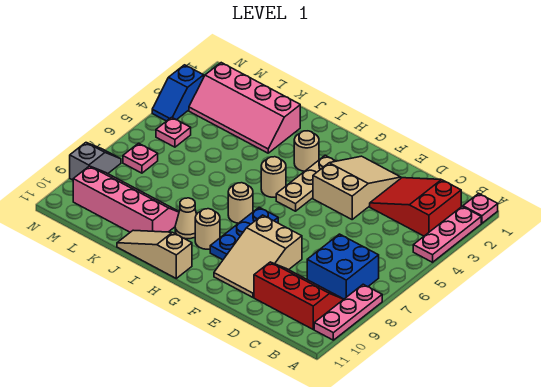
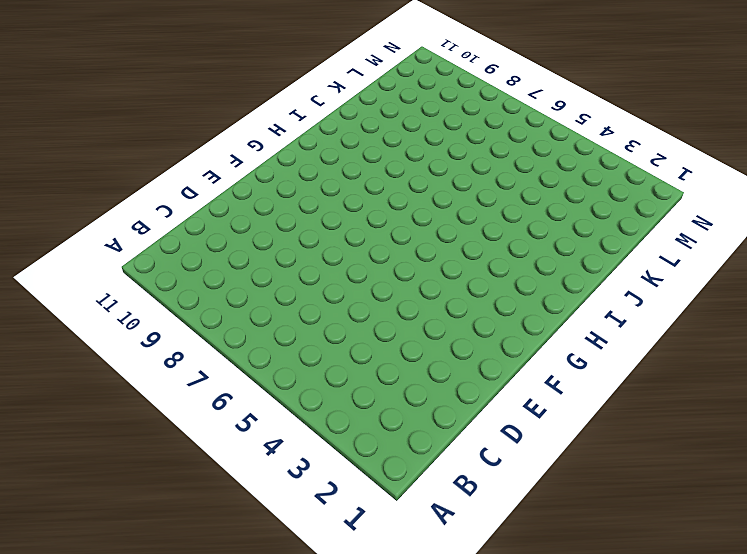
none -> pink plate A1 level 1
none -> pink plate A2:A4 level 1
none -> pink plate A8:A10 level 1

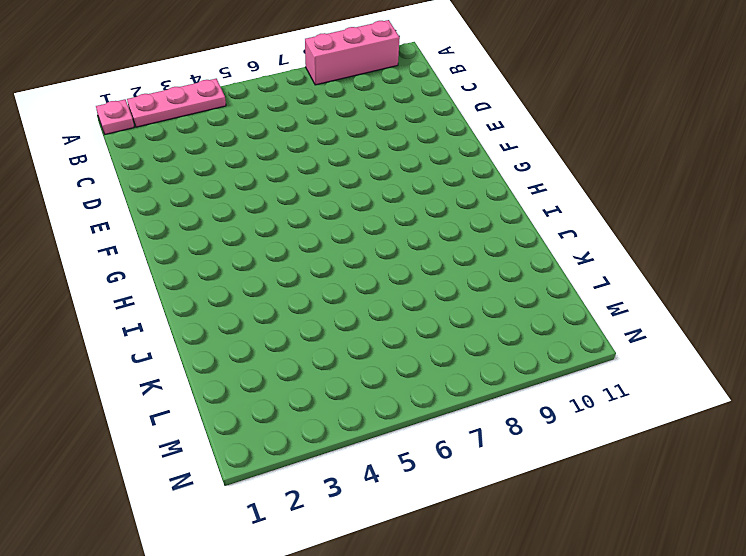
pink brick A8:A10 level 1 -> pink plate A8:A10 level 1
none -> red slope B2:D3 level 1 top B
none -> blue brick B7:C8 level 1
none -> red slope B9:D10 level 1 top 10

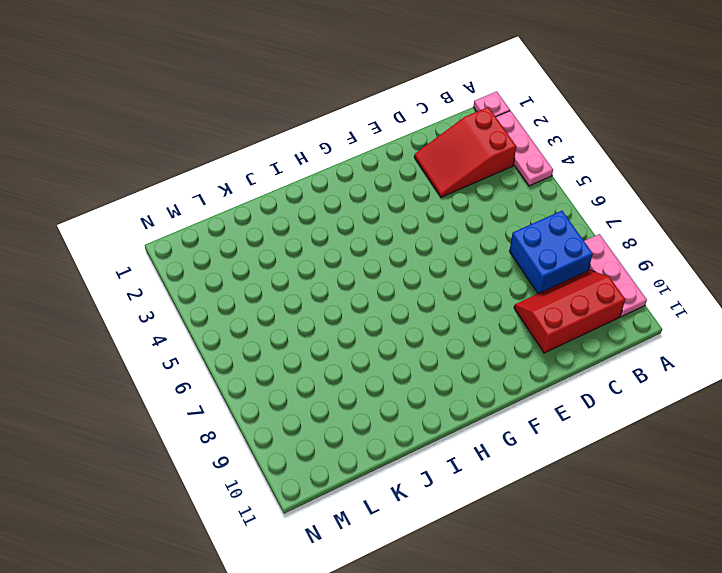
none -> tan slope E2:F4 level 1 top 4
none -> tan slope E8:F10 level 1 top 8
none -> tan plate G3:G5 level 1

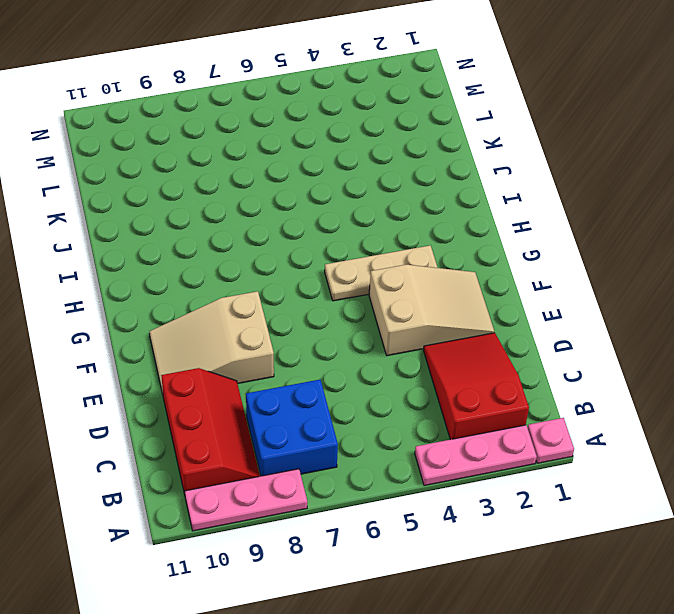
none -> blue plate G7:G9 level 1
none -> tan round brick H3 level 1
none -> tan round brick H5 level 1

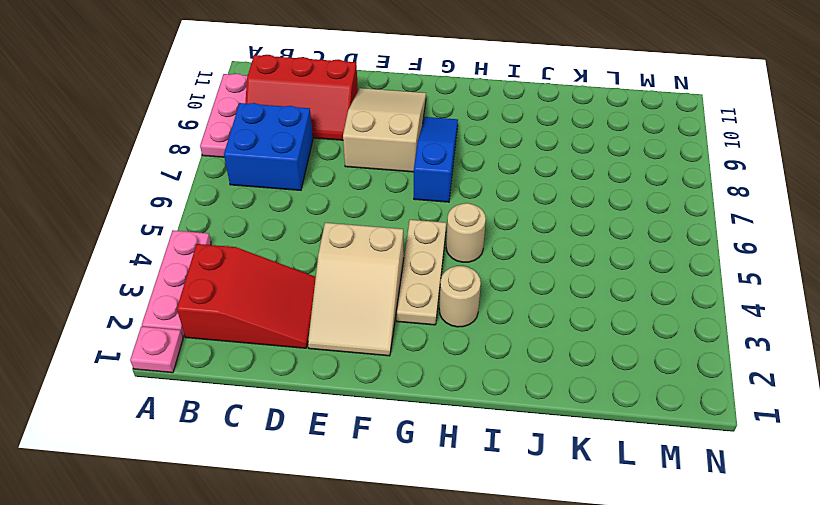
blue slope G7:G9 level 1 top 7 -> blue plate G7:G9 level 1
none -> tan round brick H7 level 1
none -> tan round brick H9 level 1
none -> tan slope H11:J11 level 1 top H

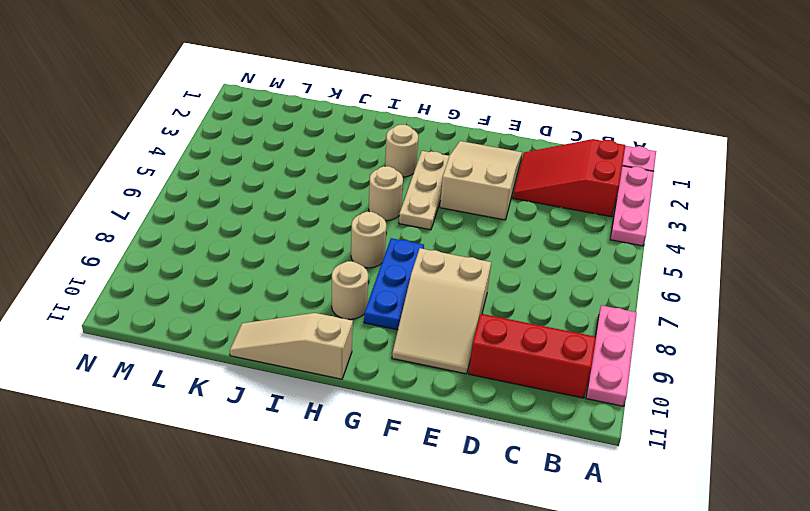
none -> blue brick B7:C8 level 1
none -> tan cone I9 level 1
none -> pink slope J2:M3 level 1 top 2

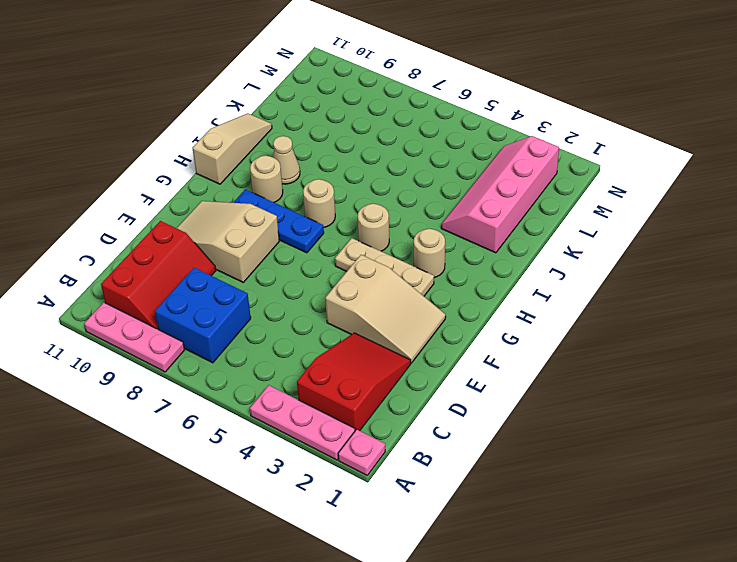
none -> pink slope J9:M10 level 1 top 10
none -> pink plate M5 level 1
none -> pink plate M7 level 1

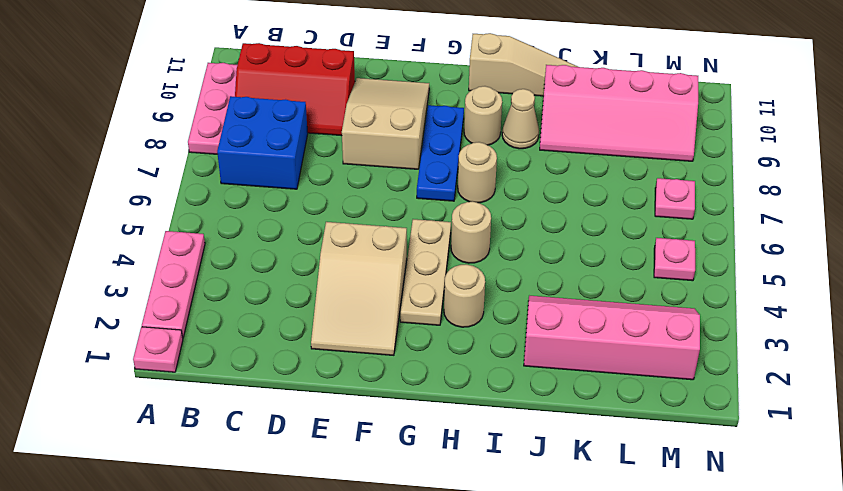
none -> red slope B2:D3 level 1 top B
none -> blue slope N3:N4 level 1 top 3
none -> grey slope N8:N9 level 1 top 9

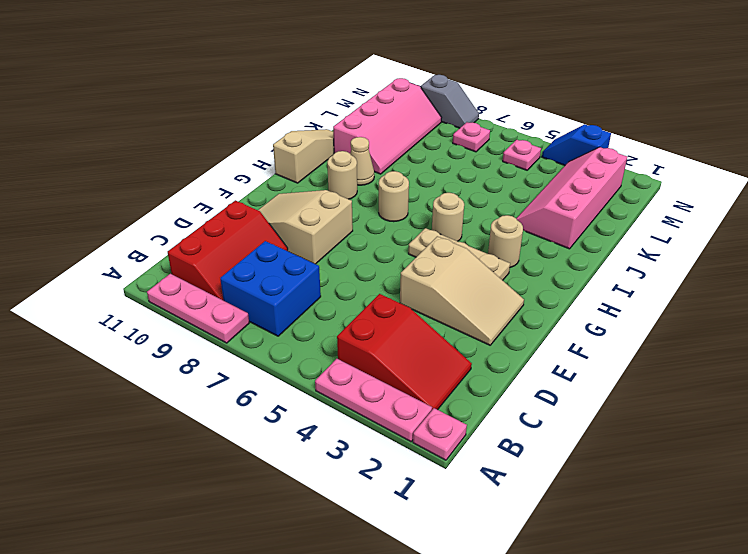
red slope B2:C4 level 1 top 4 -> red slope B2:D3 level 1 top B
none -> blue plate G7:G9 level 1

